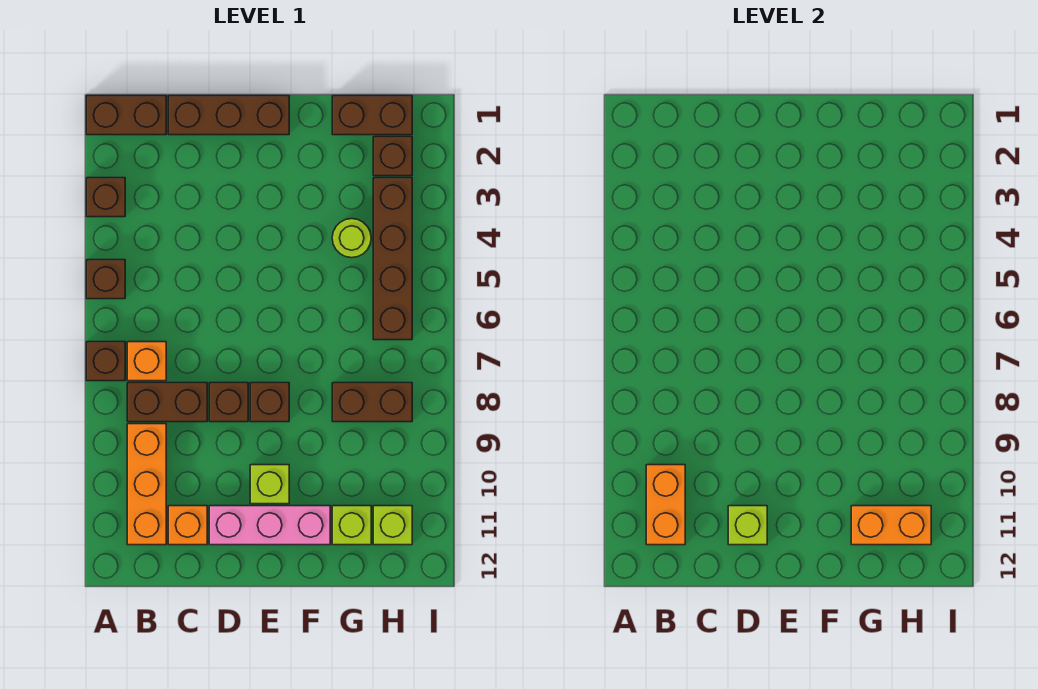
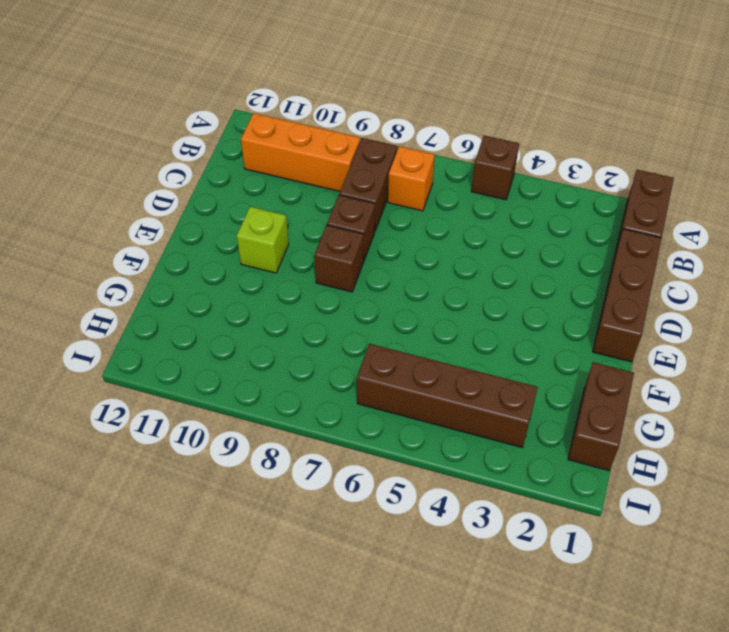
none -> brown brick A3 level 1
none -> brown brick A7 level 1
none -> orange brick C11 level 1

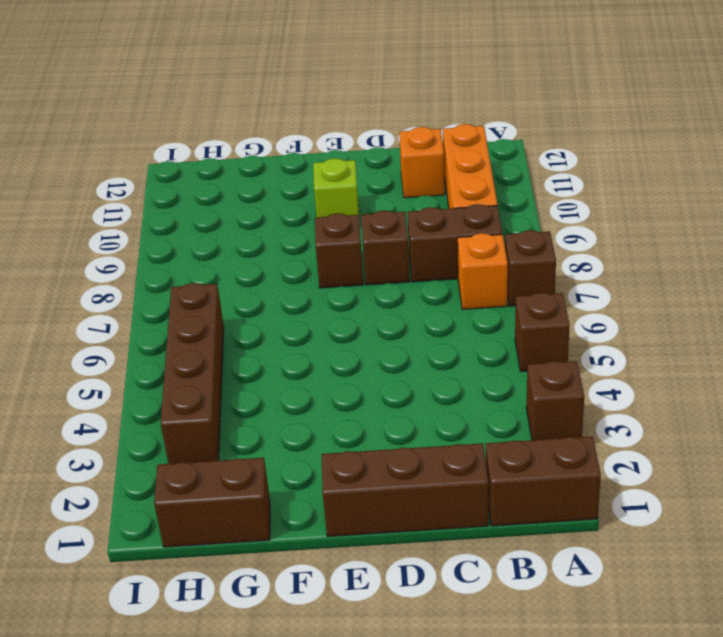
none -> pink brick D11:F11 level 1
none -> lime round brick G4 level 1
none -> brown brick G8:H8 level 1

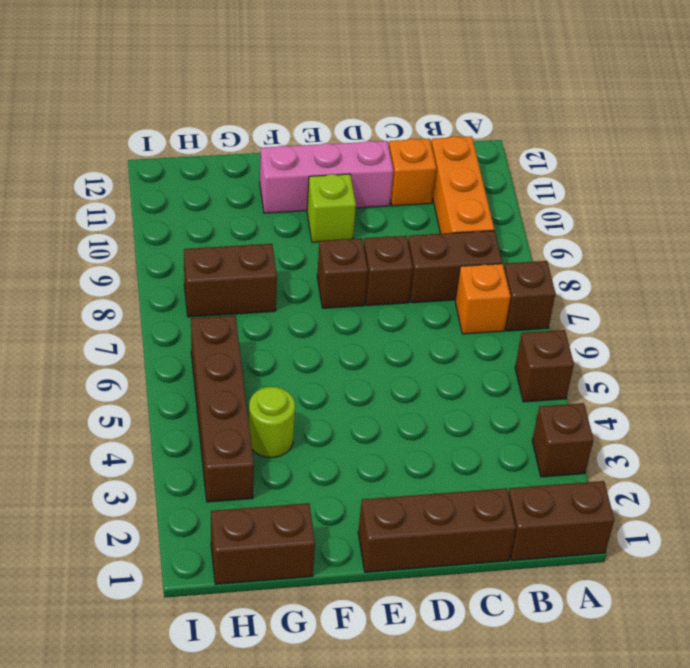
none -> lime brick G11 level 1
none -> brown brick H2 level 1
none -> lime brick H11 level 1

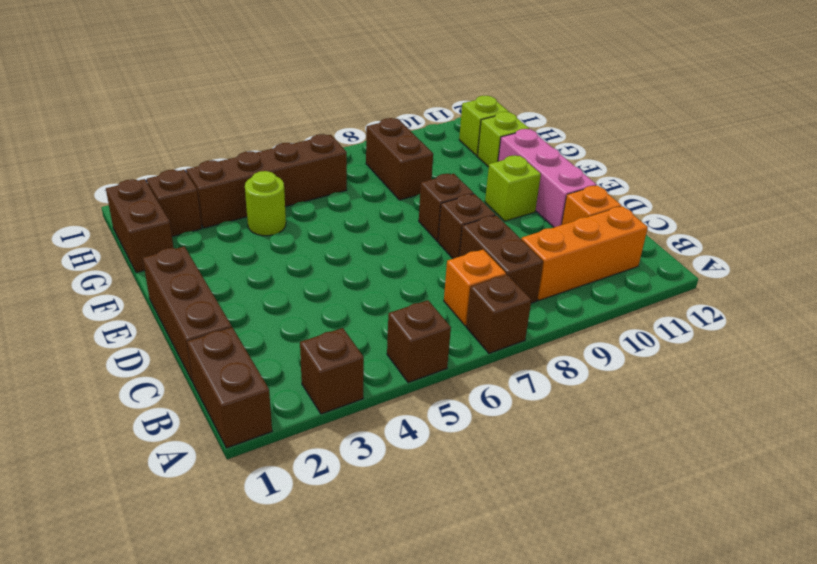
none -> orange brick B10:B11 level 2
none -> lime brick D11 level 2
none -> orange brick G11:H11 level 2

